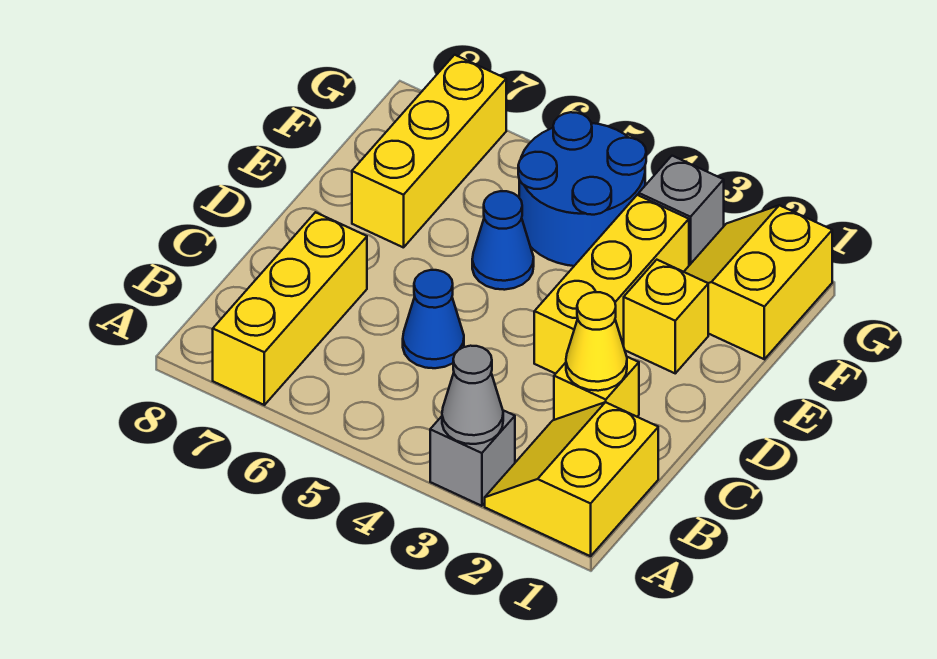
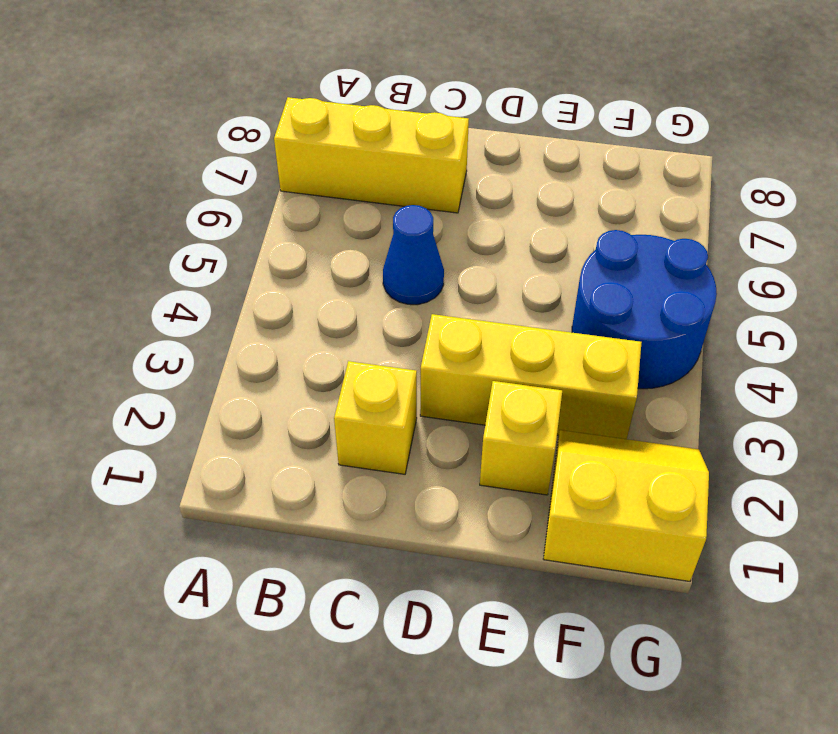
none -> yellow slope A1:B2 level 1 top 1
none -> grey brick A3 level 1
none -> blue cone E5 level 1

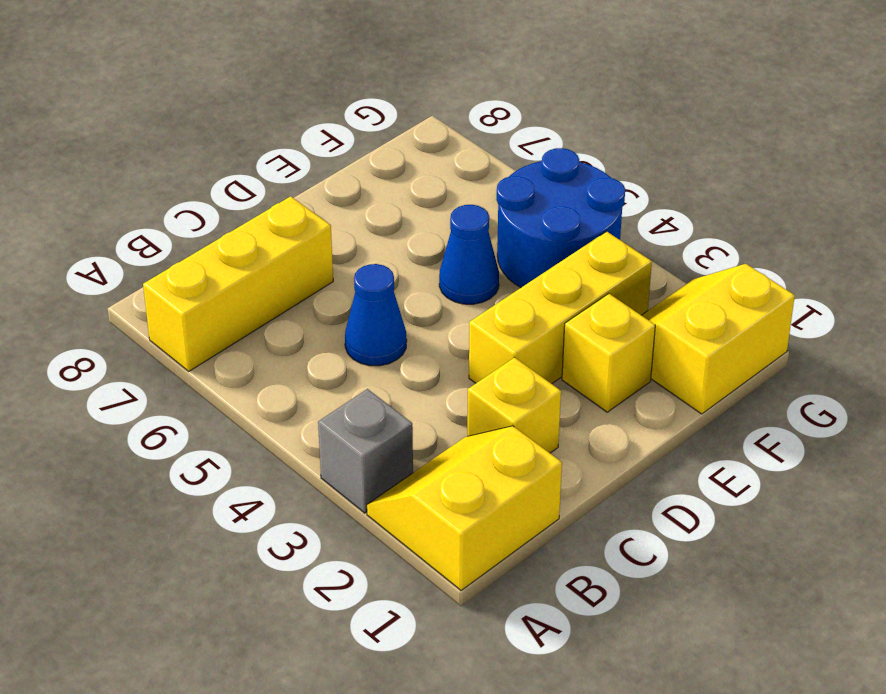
none -> yellow brick E7:G7 level 1
none -> grey brick G3 level 1
none -> grey cone A3 level 2

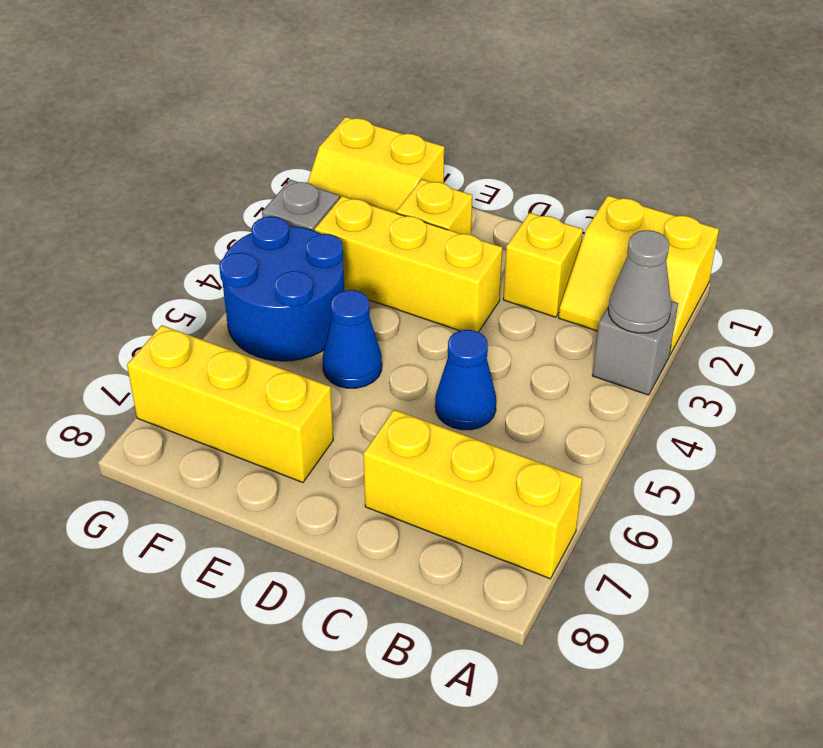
none -> yellow cone C2 level 2

